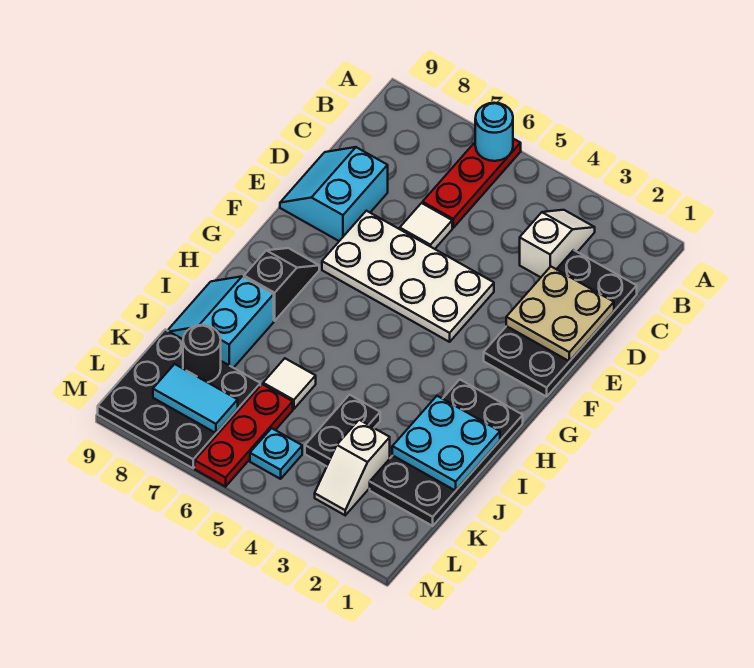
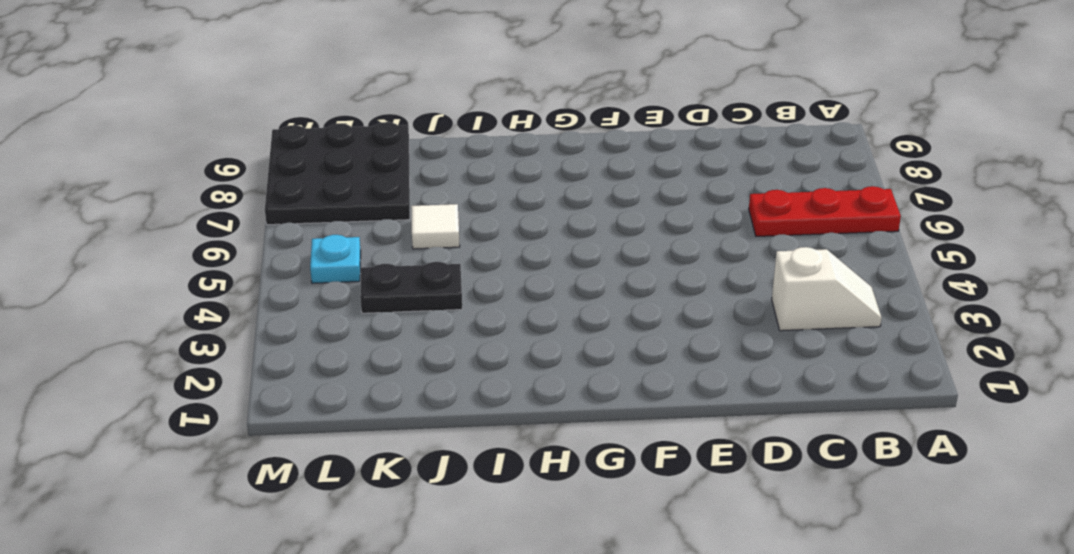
none -> black plate C1:F2 level 1
none -> white tile D6 level 1
none -> cyan slope D8:E9 level 1 top 8

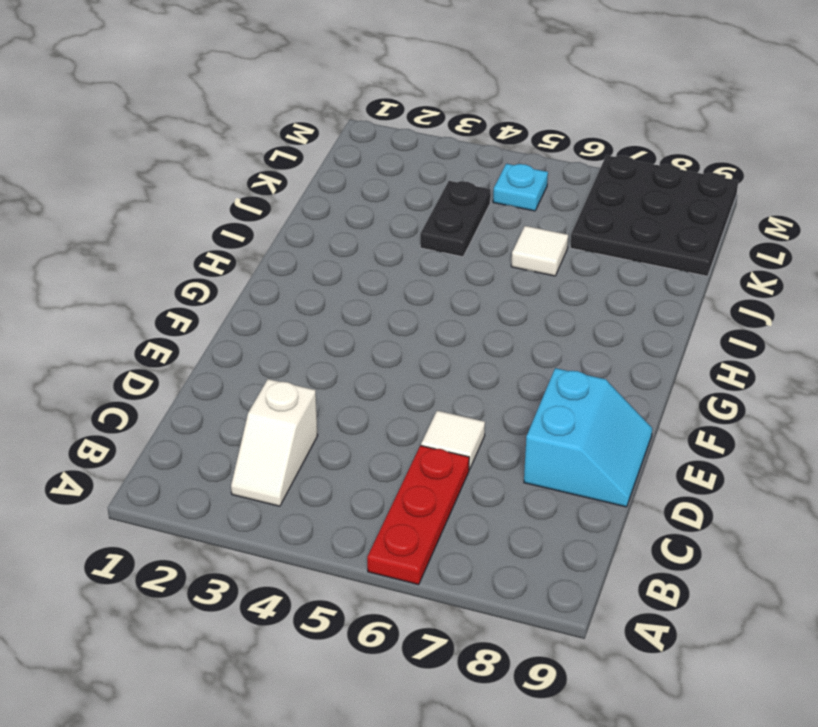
none -> black plate C1:F2 level 1
none -> white plate E4:F7 level 1
none -> black slope G8:H8 level 1 top H

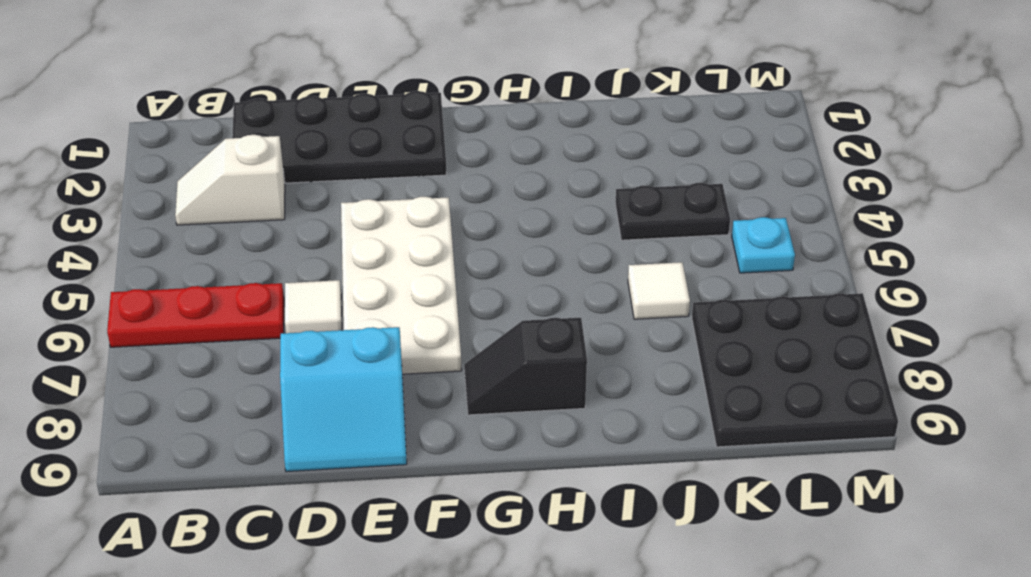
none -> black plate H1:K2 level 1
none -> cyan slope I8:J9 level 1 top 8
none -> white slope K3:L3 level 1 top K

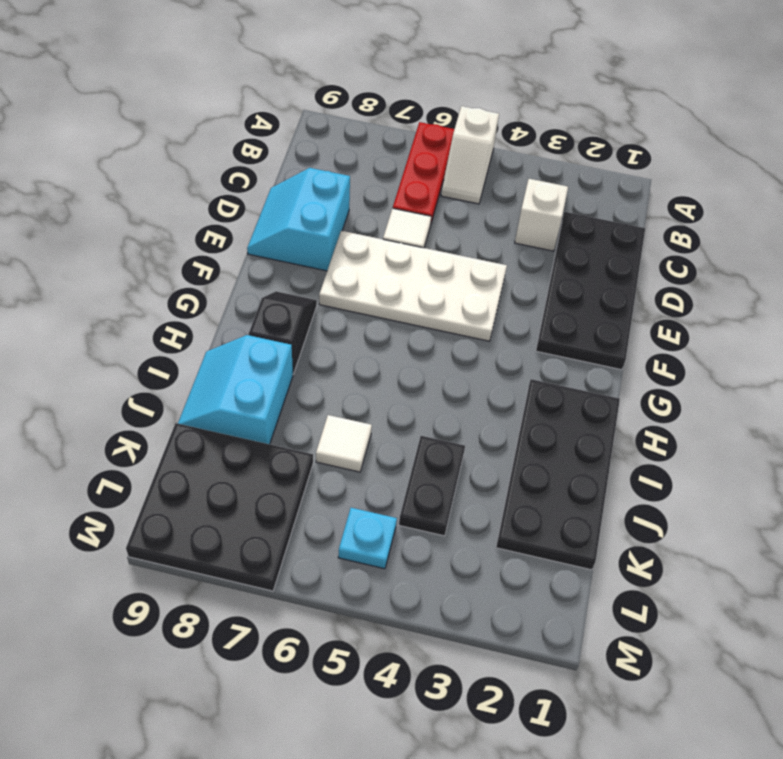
white slope A5:B5 level 1 top A -> white slope K3:L3 level 1 top K
none -> red plate K6:M6 level 1
none -> cyan round brick A6 level 2
none -> tan plate D1:E2 level 2

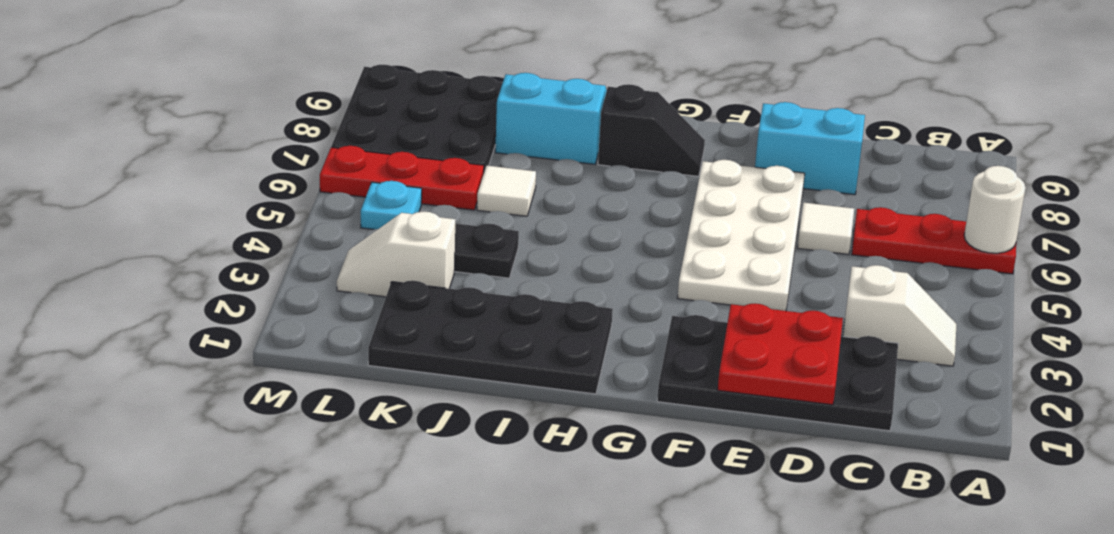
white round brick A6 level 2 -> cyan round brick A6 level 2
red plate D1:E2 level 2 -> tan plate D1:E2 level 2
none -> cyan plate I1:J2 level 2
none -> black round brick K8 level 2
none -> cyan tile L7:L8 level 2

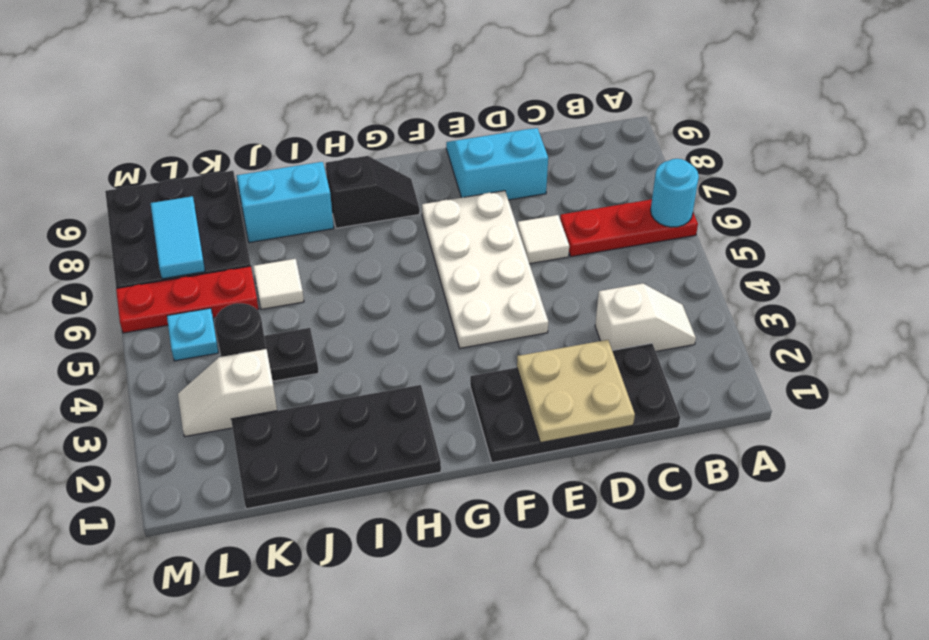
black round brick K4 level 2 -> black round brick K8 level 2
none -> cyan plate I1:J2 level 2

